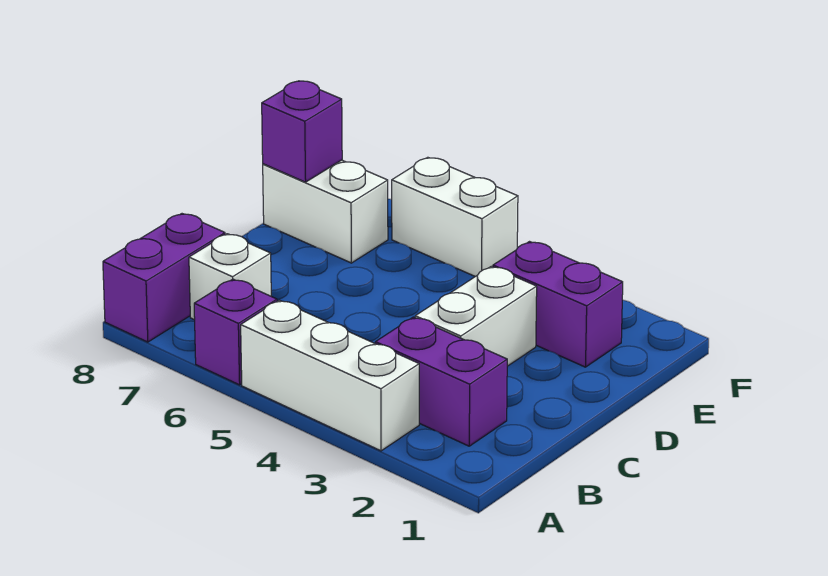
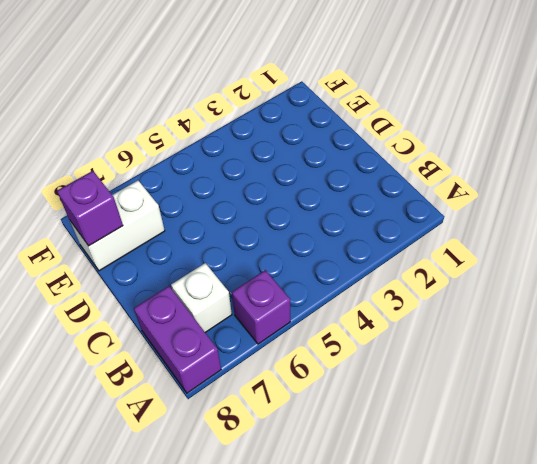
none -> white brick A3:A5 level 1
none -> purple brick B2:B3 level 1

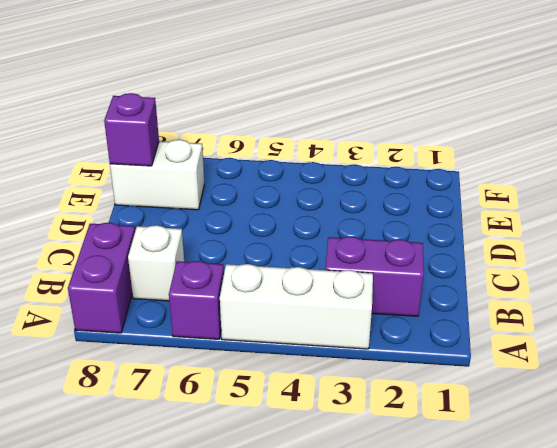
none -> white brick C3:D3 level 1
none -> purple brick E2:E3 level 1

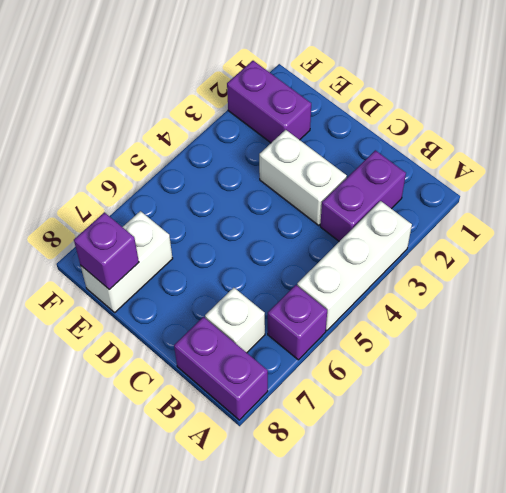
purple brick E2:F2 level 1 -> purple brick E2:E3 level 1
none -> white brick F5:F6 level 1

